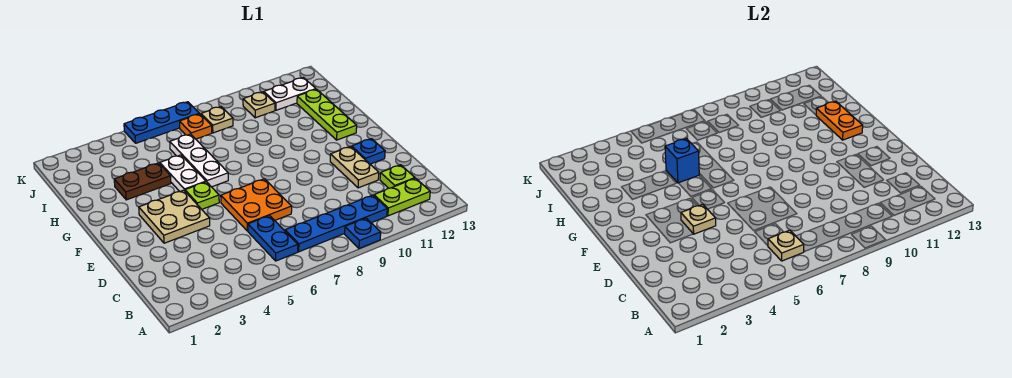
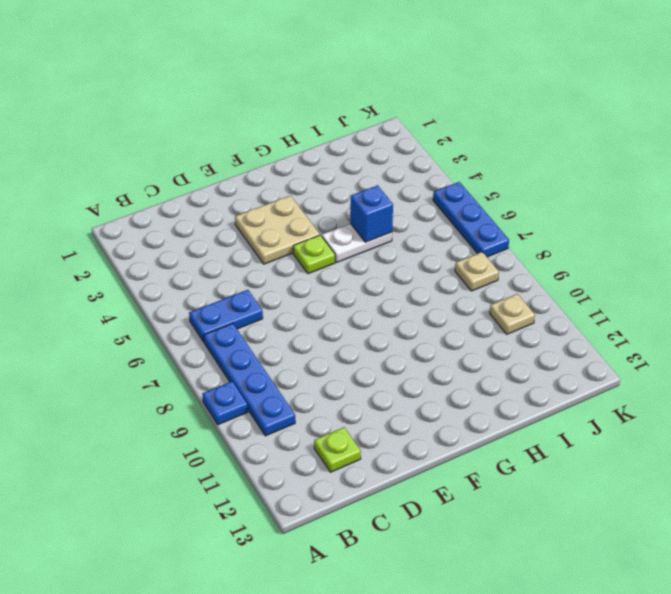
none -> lime plate B11:B12 level 1
none -> orange plate D6:E7 level 1
none -> tan plate D11:E11 level 1

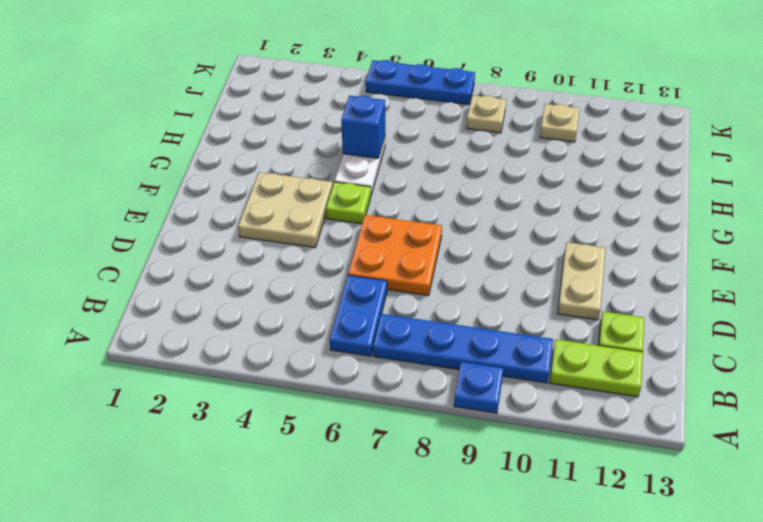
none -> blue plate E12 level 1
none -> white plate G6:I6 level 1
none -> lime plate G12:I12 level 1

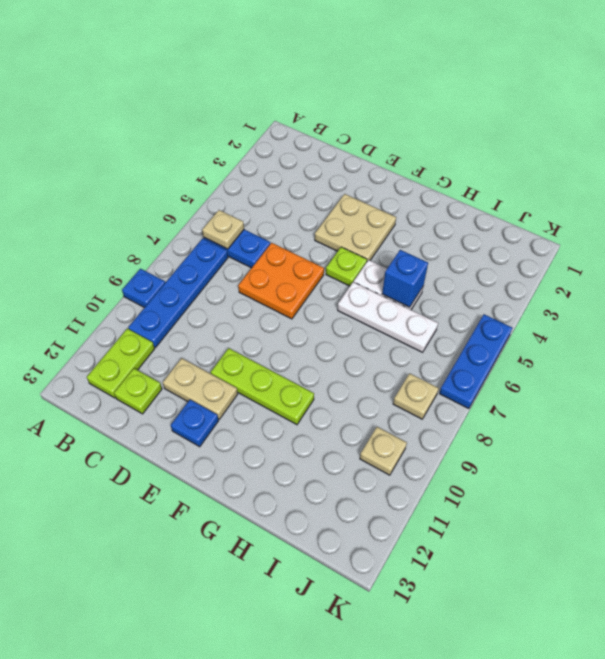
lime plate E10:G10 level 1 -> lime plate G12:I12 level 1
none -> brown plate H3:H4 level 1
none -> orange plate J7 level 1
none -> white plate J11:J12 level 1

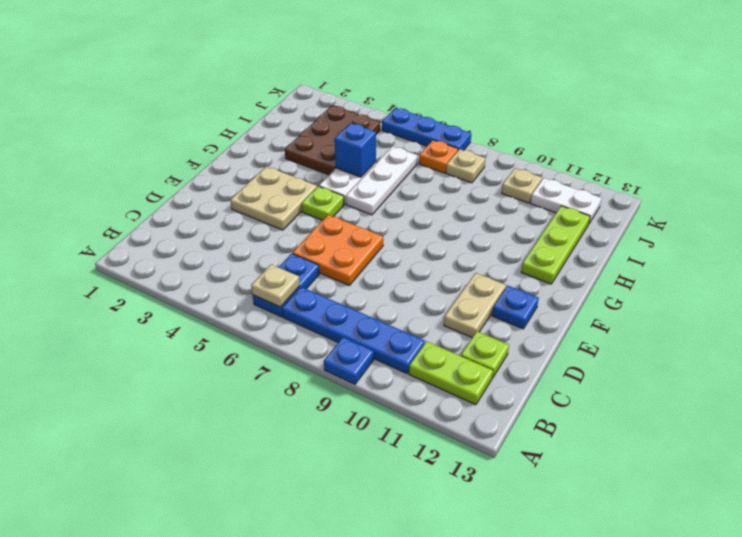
brown plate H3:J4 level 1 -> brown plate H3:H4 level 1
none -> tan plate E4 level 2
none -> orange plate G12:H12 level 2

